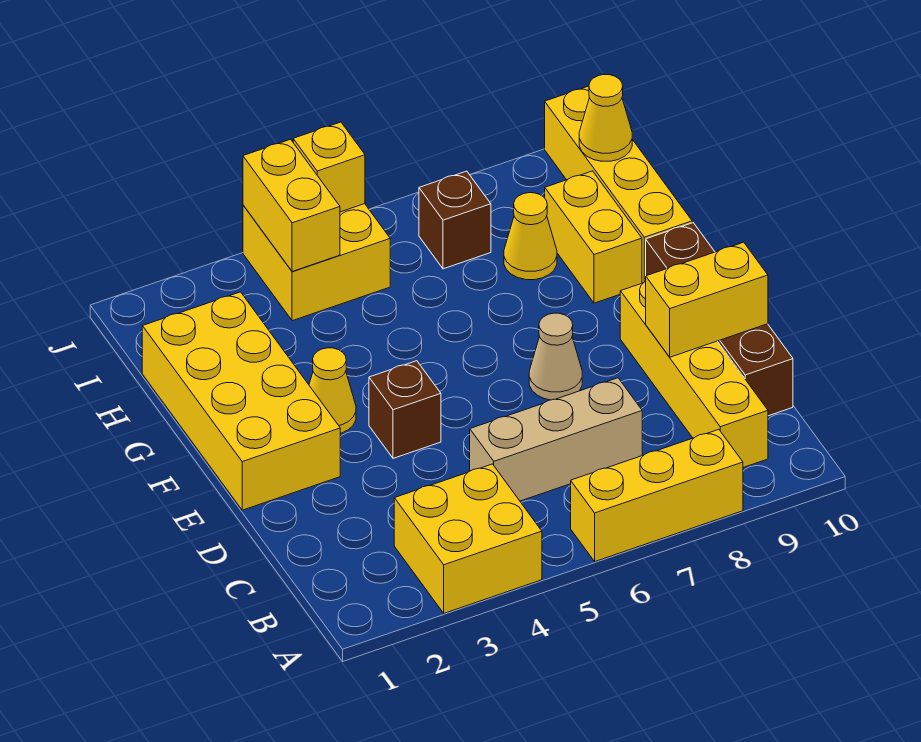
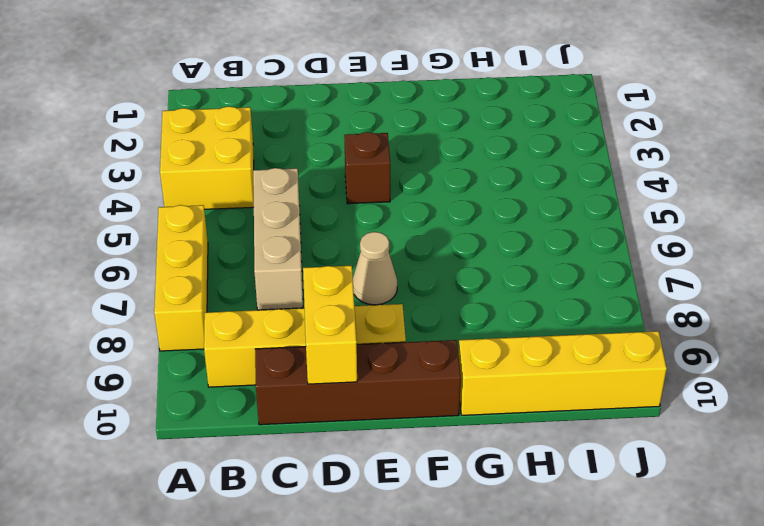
none -> yellow brick E1:H2 level 1
none -> yellow cone F3 level 1
none -> yellow brick G9:H9 level 1

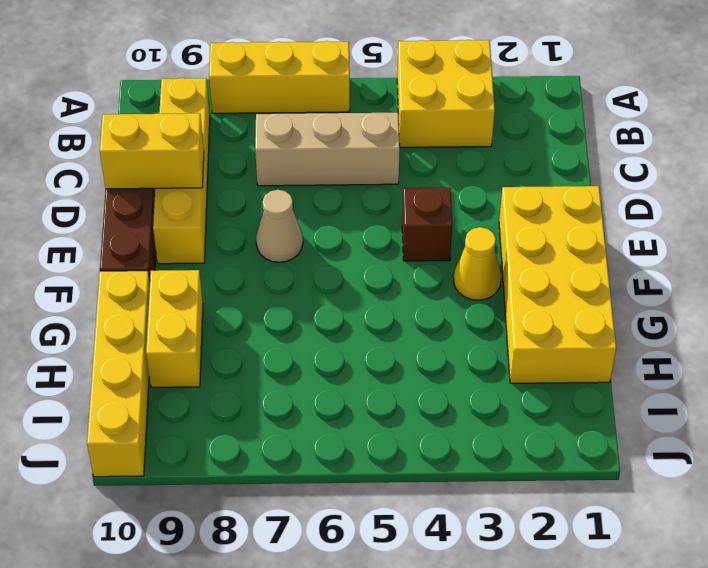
none -> yellow cone H8 level 1
none -> yellow brick I4:J5 level 1
none -> brown brick I7 level 1

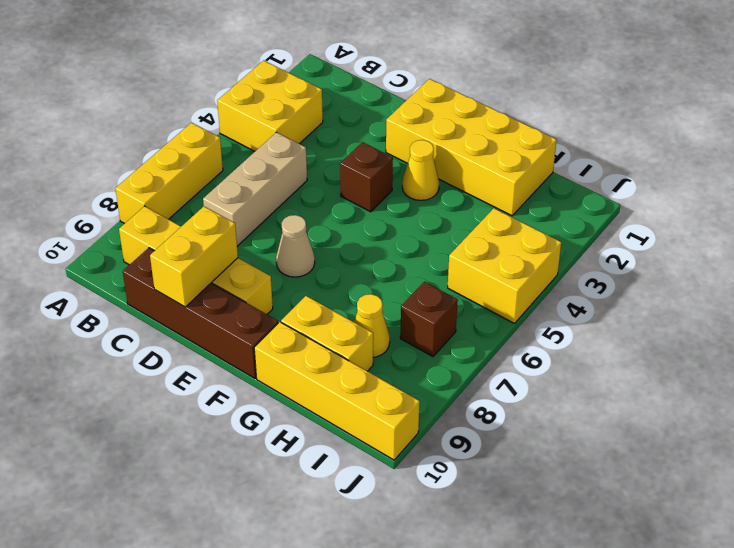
none -> yellow brick I4:J4 level 2
none -> yellow cone I10 level 2
none -> yellow brick J5 level 2

